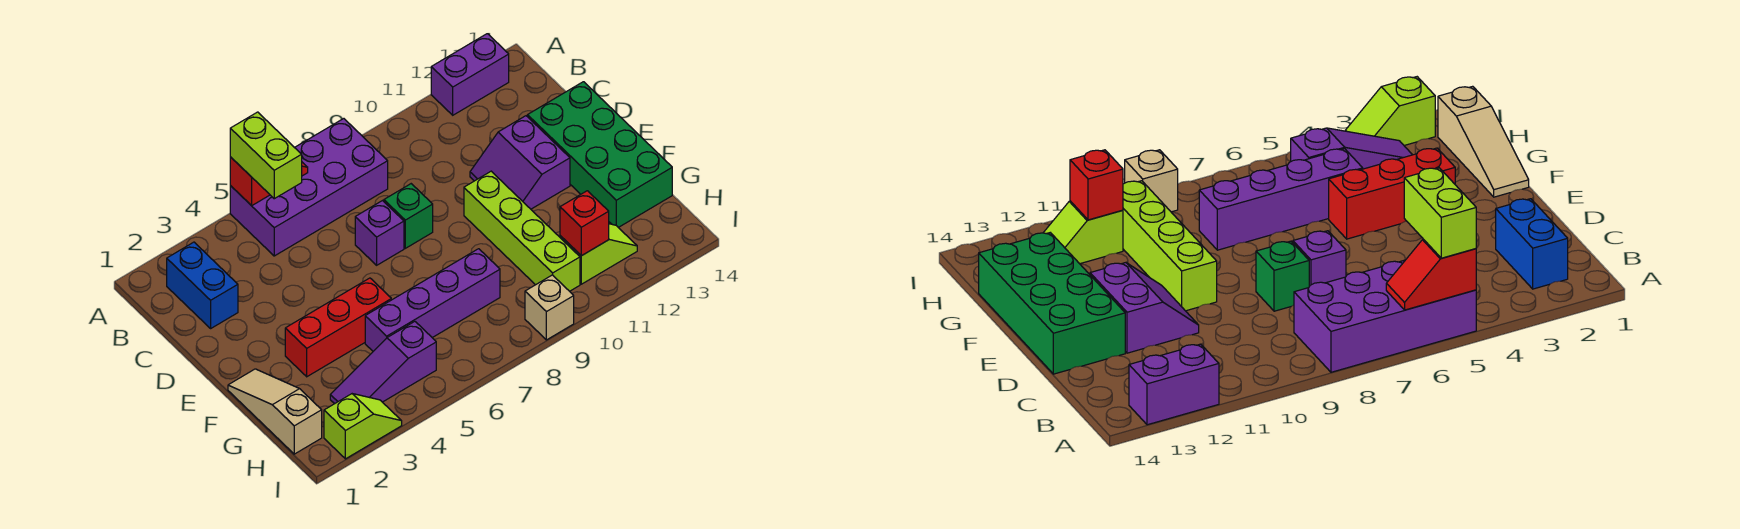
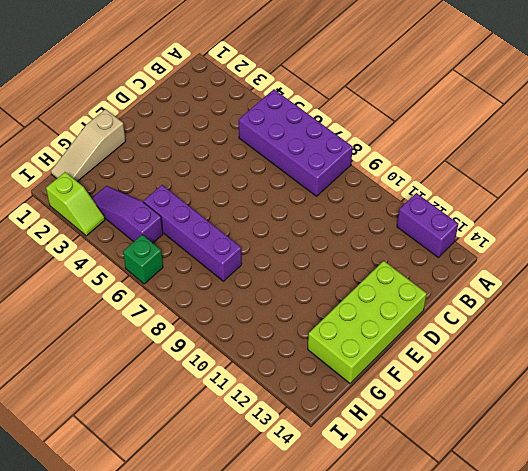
lime brick D13:G14 level 1 -> green brick D13:G14 level 1
tan slope F1:H1 level 1 top F -> tan slope F1:H1 level 1 top H
green brick I6 level 1 -> green brick D8 level 1
none -> blue brick B2:C2 level 1
none -> purple brick D7 level 1
none -> purple slope D11:E12 level 1 top 12

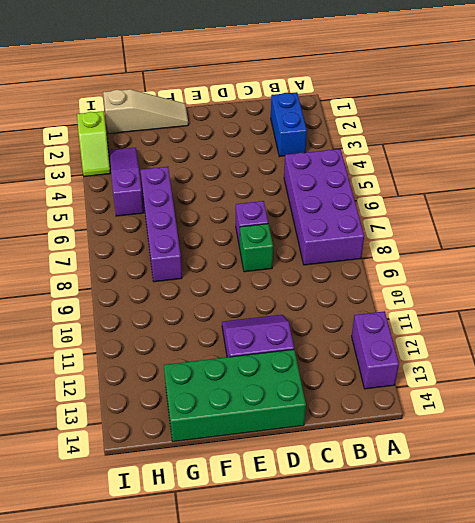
blue brick B2:B3 level 1 -> blue brick B2:C2 level 1
none -> lime brick E10:H10 level 1
none -> red brick F3:F5 level 1
none -> lime slope H11:H12 level 1 top 11

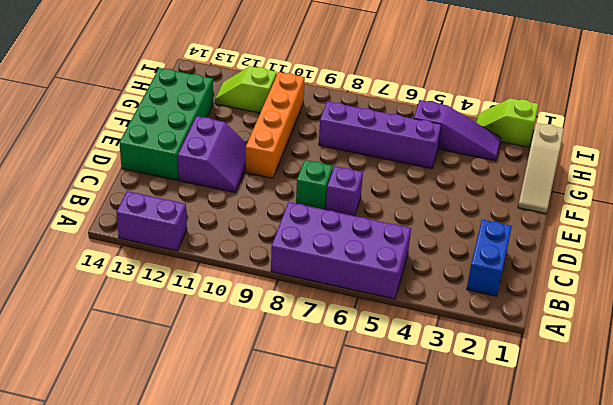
orange brick E10:H10 level 1 -> lime brick E10:H10 level 1
none -> red brick F3:F5 level 1
none -> tan brick I9 level 1
none -> red slope A5:A6 level 2 top 5

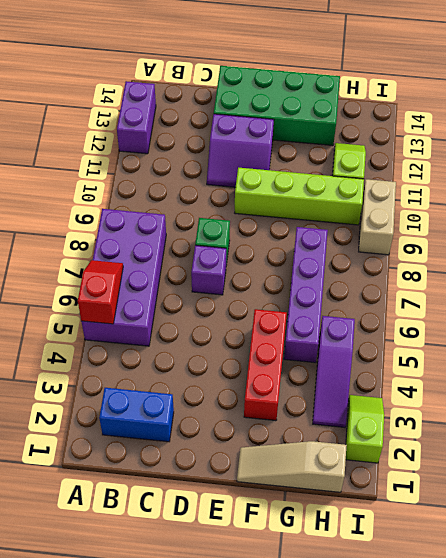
tan brick I9:I10 level 1 -> tan brick I9 level 1
none -> red brick H11 level 2
none -> lime brick A5:B5 level 3

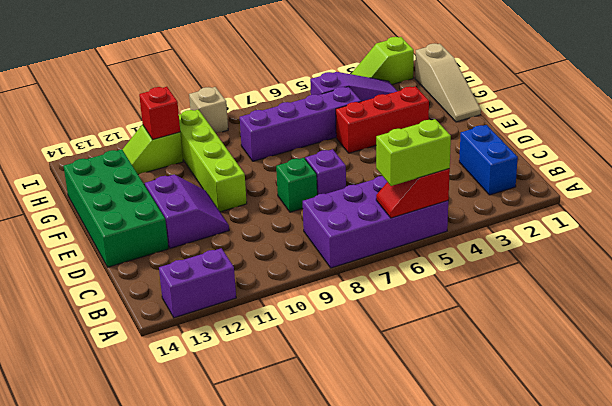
lime brick A5:A6 level 3 -> lime brick A5:B5 level 3

